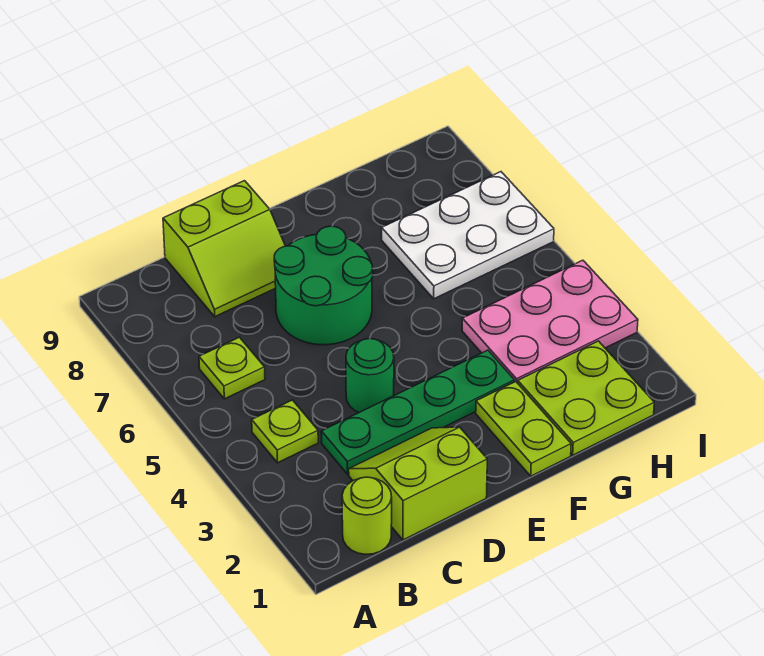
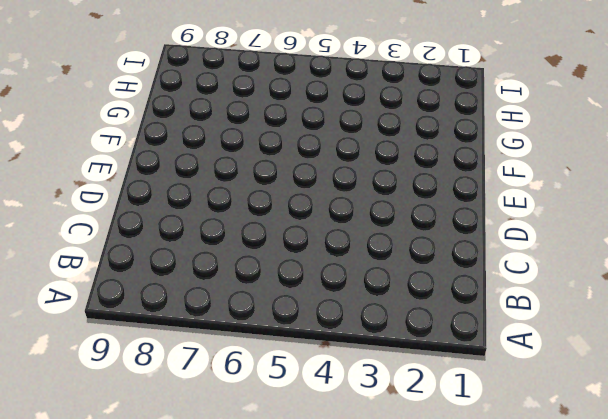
none -> lime round brick B1 level 1
none -> lime plate B4 level 1
none -> lime plate B6 level 1

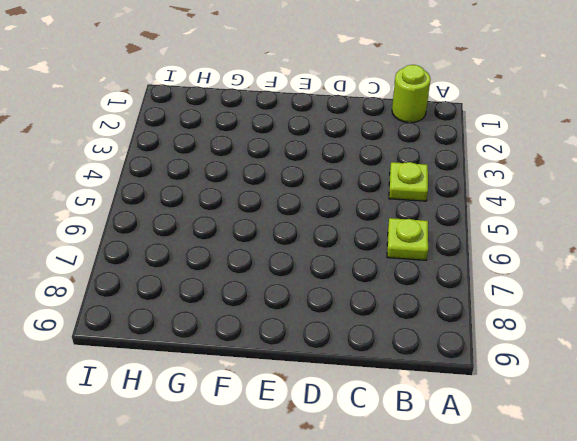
none -> lime slope C1:D2 level 1 top 1
none -> green plate C3:F3 level 1
none -> lime slope C8:D9 level 1 top 9

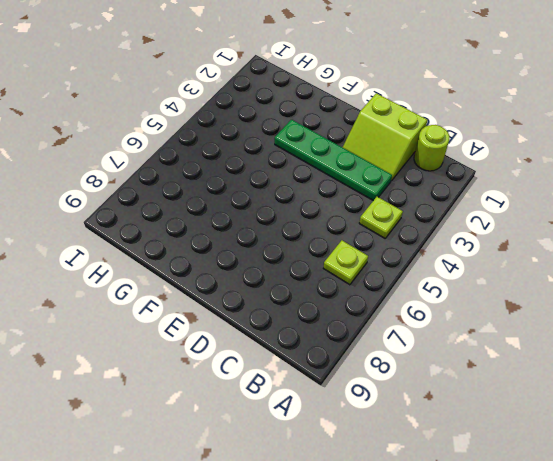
none -> lime slope C8:D9 level 1 top 9
none -> green round brick D4 level 1
none -> green round brick D6:E7 level 1

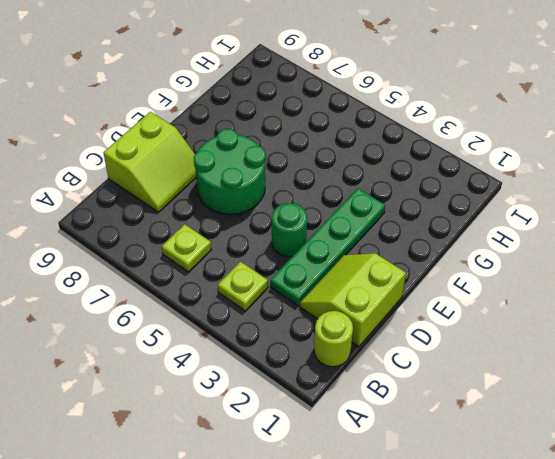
none -> lime plate F1:F2 level 1
none -> lime plate G1:H2 level 1
none -> pink plate G3:I4 level 1

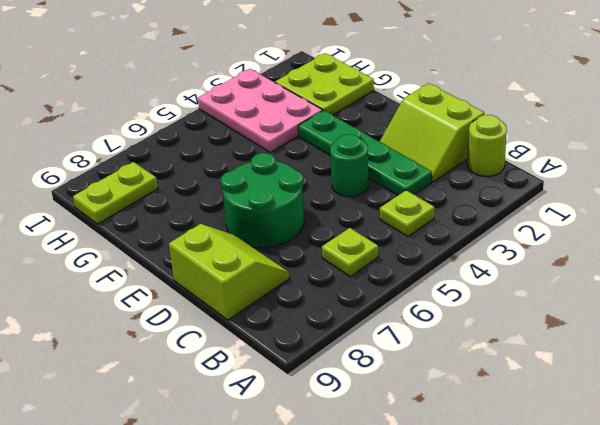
lime plate H8:H9 level 1 -> lime plate F1:F2 level 1
none -> white plate G6:I7 level 1

